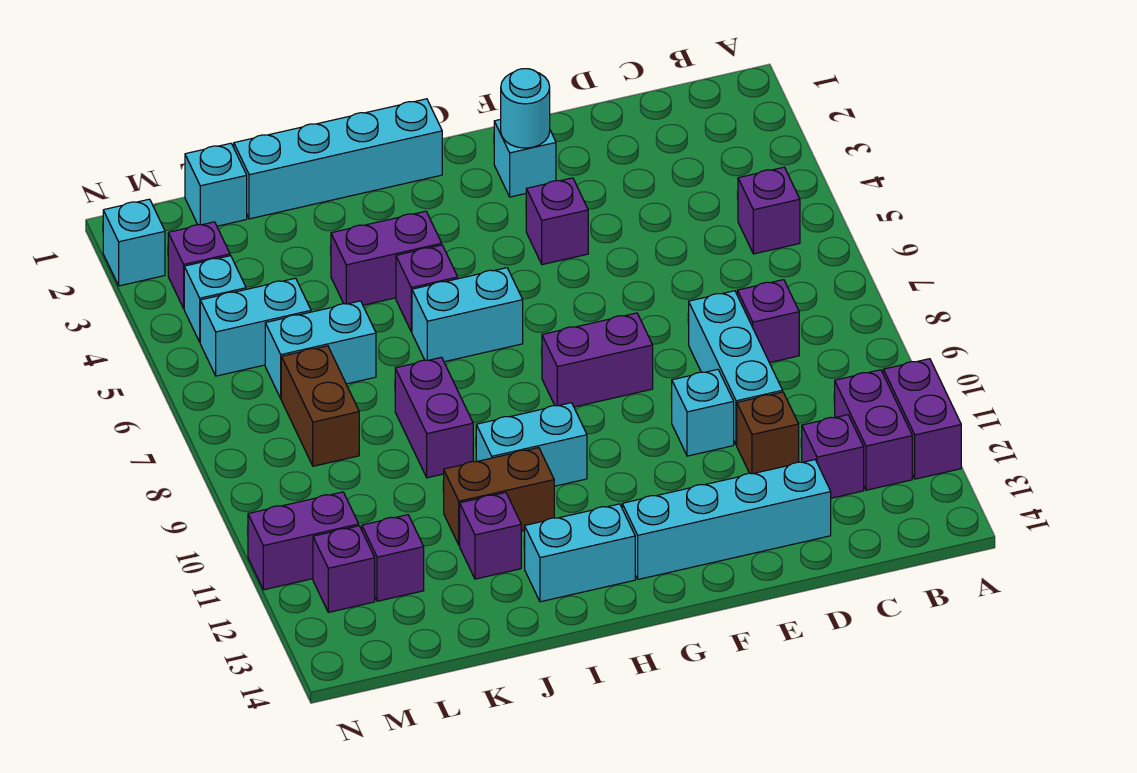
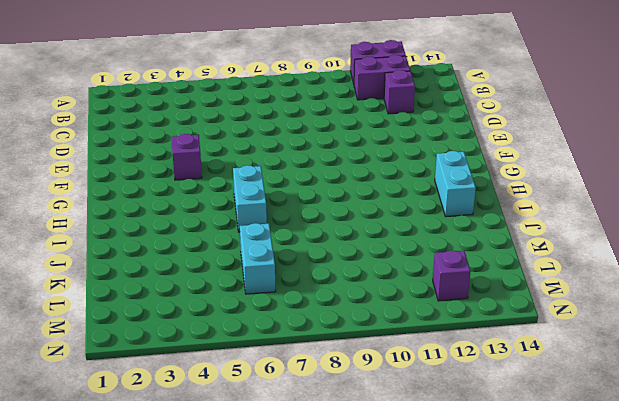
none -> purple brick B5 level 1
none -> purple brick C8 level 1
none -> cyan brick D8:D10 level 1
none -> brown brick D11 level 1

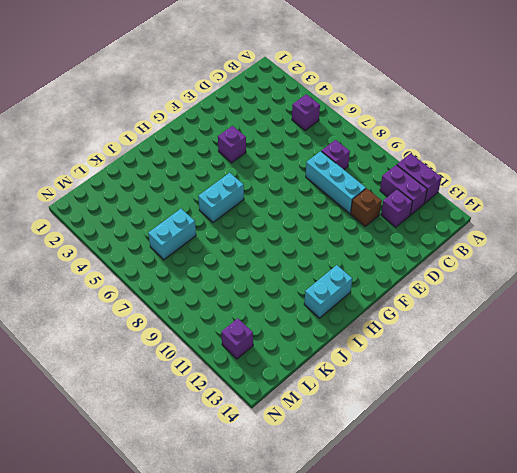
none -> cyan brick D13:G13 level 1
none -> cyan brick E10 level 1
none -> cyan brick F2 level 1
none -> purple brick F8:G8 level 1

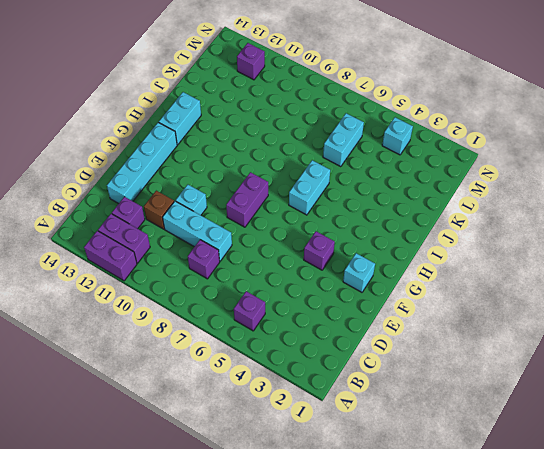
none -> cyan brick H1:K1 level 1
none -> cyan brick H10:I10 level 1
none -> purple brick I4:J4 level 1
none -> purple brick I5 level 1

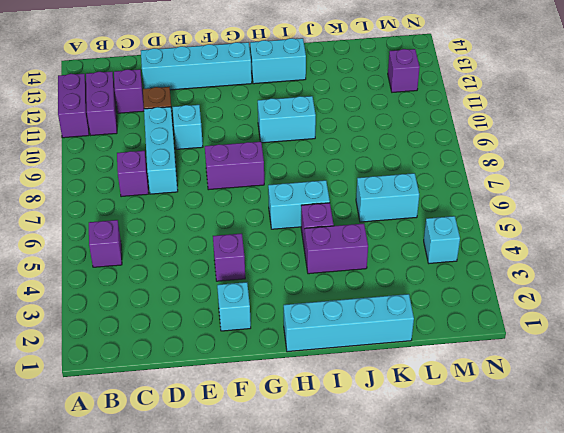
none -> brown brick I11:J11 level 1
none -> purple brick J8:J9 level 1
none -> purple brick J12 level 1
none -> cyan brick L1 level 1

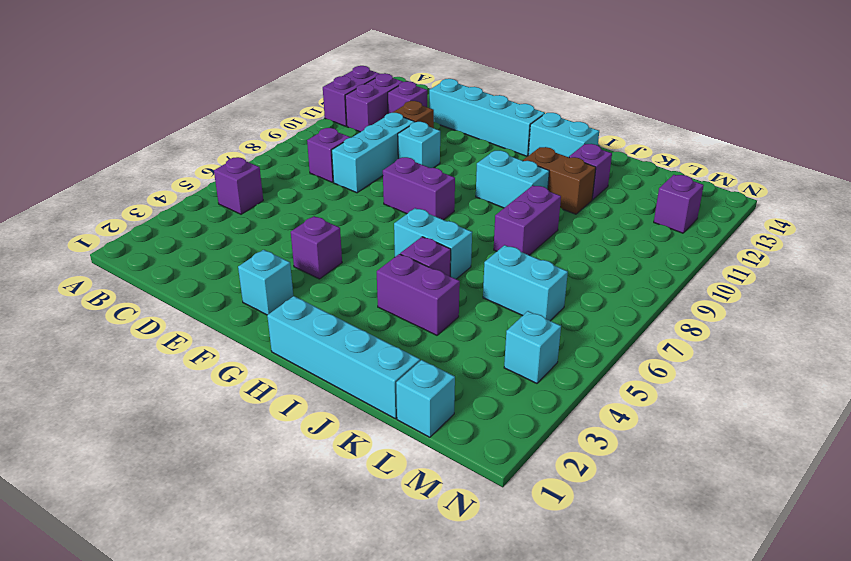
none -> cyan brick L5:M5 level 1
none -> brown brick L7:L8 level 1
none -> purple brick L12 level 1
none -> purple brick M3 level 1

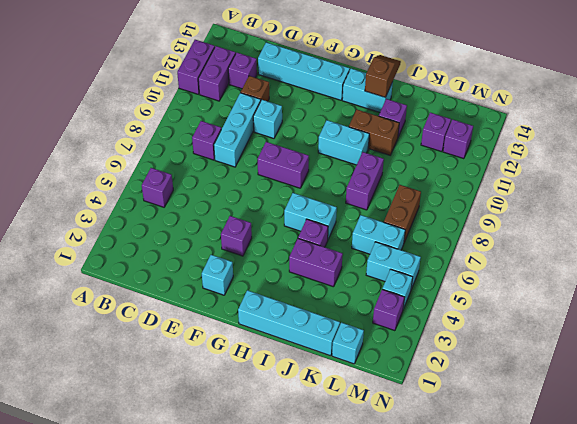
brown slope I13:I14 level 2 top 13 -> none
none -> purple brick M11:N11 level 1
none -> cyan brick N2 level 1
none -> cyan round brick F2 level 2

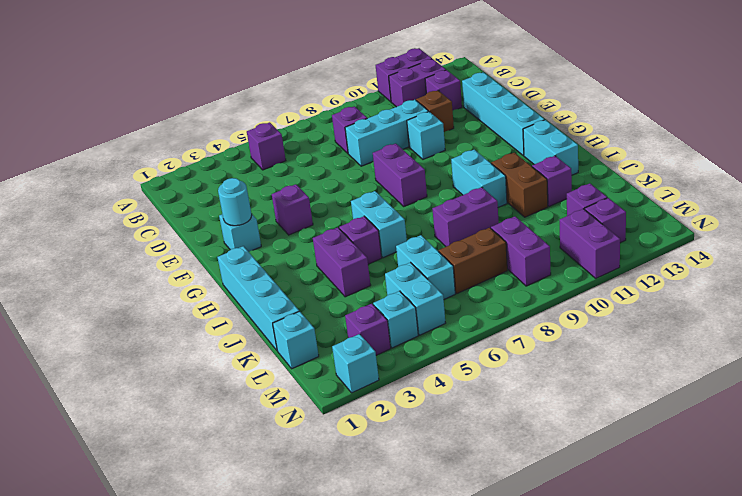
purple brick L9:M9 level 1 -> none

